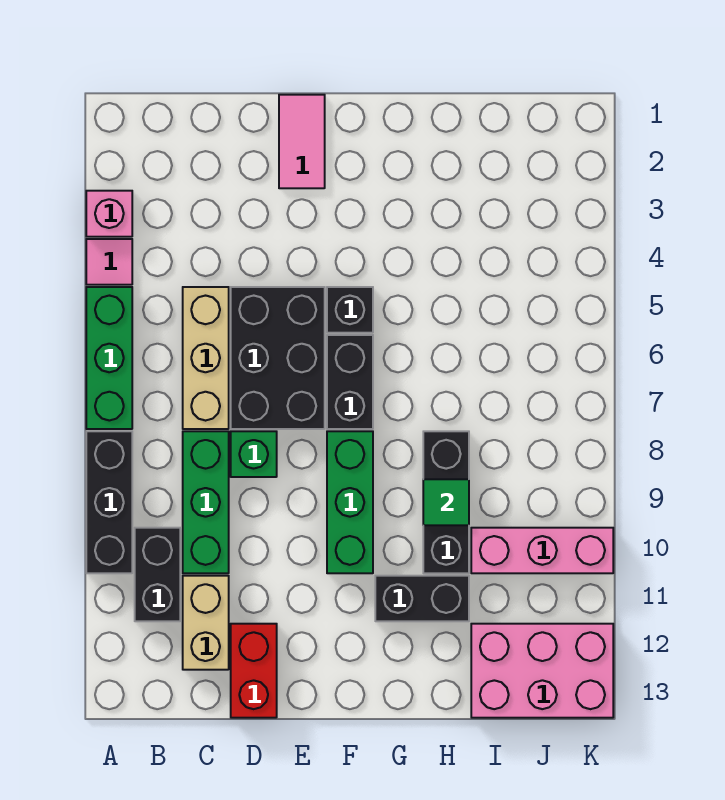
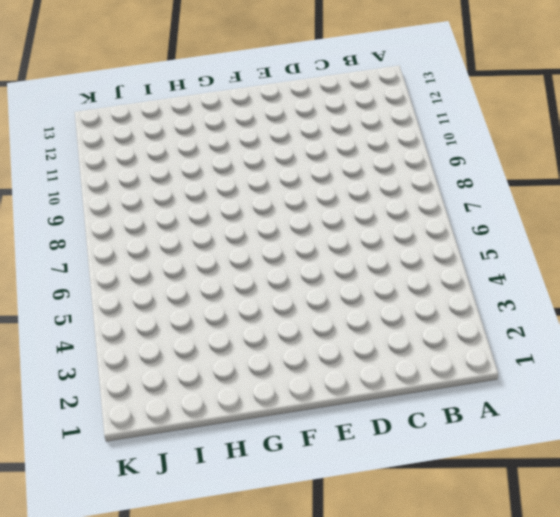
none -> pink brick A3 level 1
none -> pink tile A4 level 1
none -> green brick A5:A7 level 1

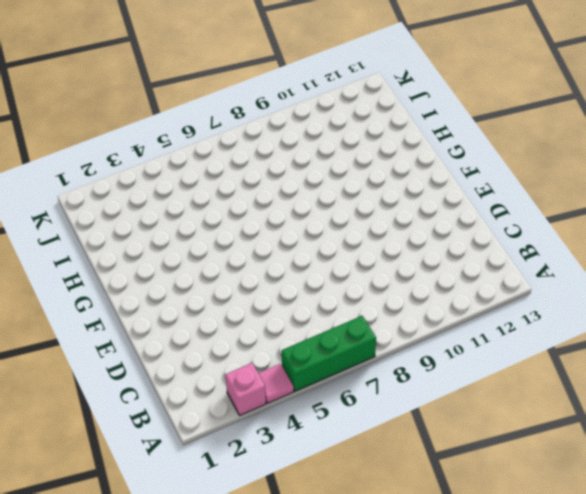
none -> black brick A8:A10 level 1
none -> black brick B10:B11 level 1
none -> tan brick C5:C7 level 1

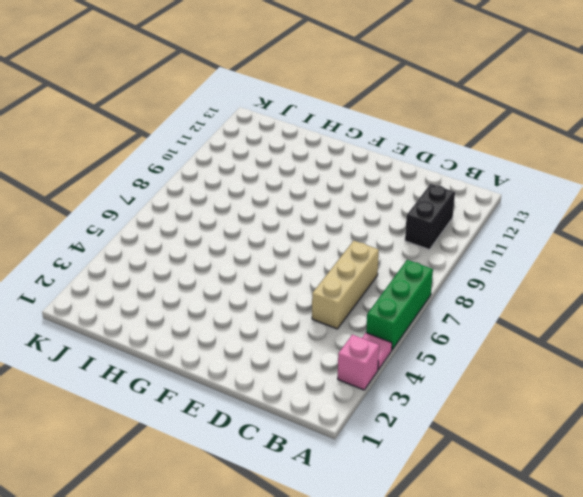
none -> black brick A8:A10 level 1
none -> green brick C8:C10 level 1
none -> tan brick C11:C12 level 1

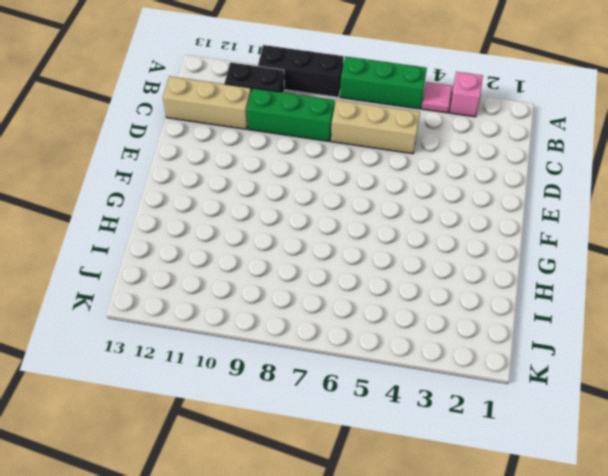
tan brick C11:C13 level 1 -> tan brick C11:C12 level 1
none -> black brick D5:E7 level 1
none -> green brick D8 level 1
none -> red brick D12:D13 level 1

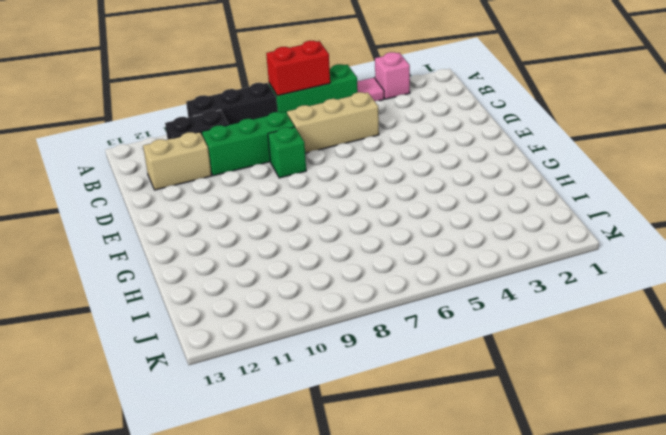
red brick A6:A7 level 2 -> red brick D12:D13 level 1
none -> black brick D5:E7 level 1
none -> pink tile E1:E2 level 1
none -> black brick F5 level 1

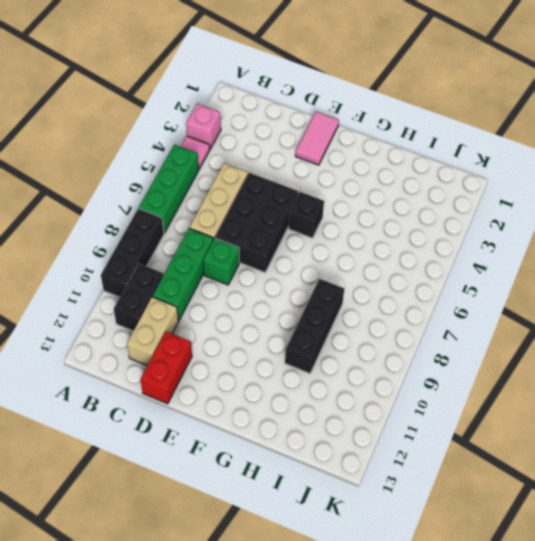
none -> black brick F6:F7 level 1
none -> green brick F8:F10 level 1
none -> black brick G11:H11 level 1

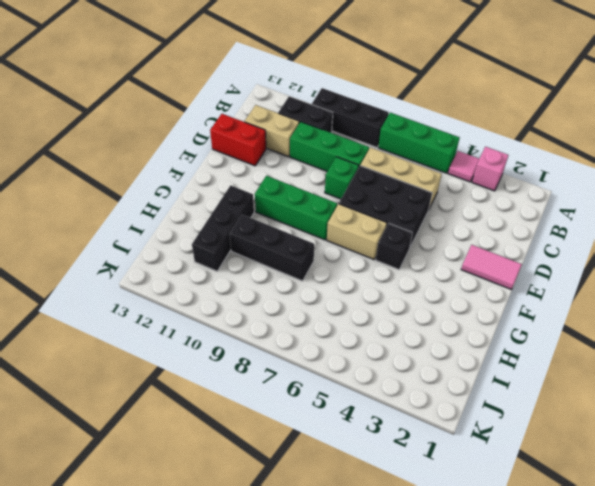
tan brick F6:F7 level 1 -> black brick F6:F7 level 1
black brick G11:I11 level 1 -> black brick G11:H11 level 1
none -> pink brick I10:K10 level 1
none -> pink brick I12:K13 level 1
none -> green tile H9 level 2

